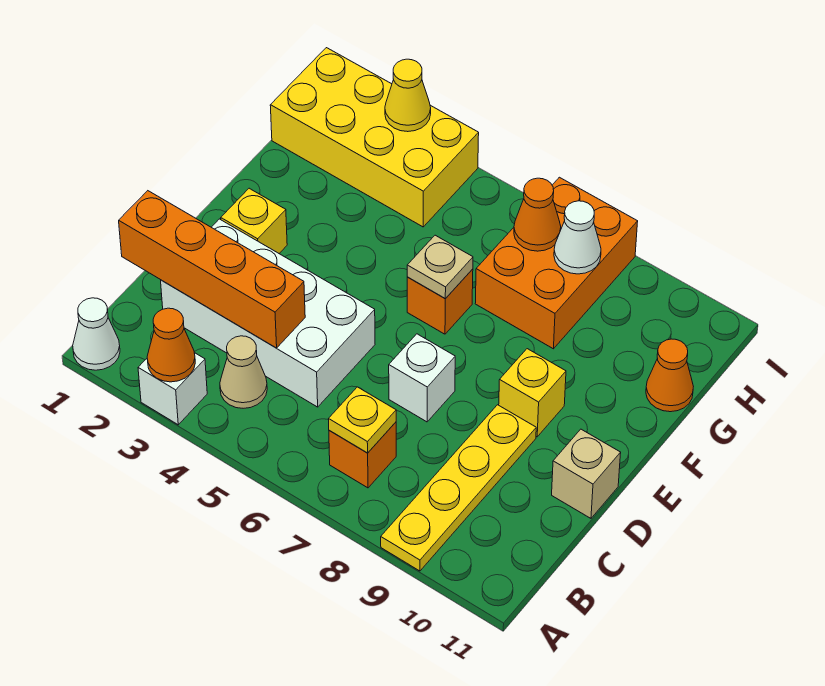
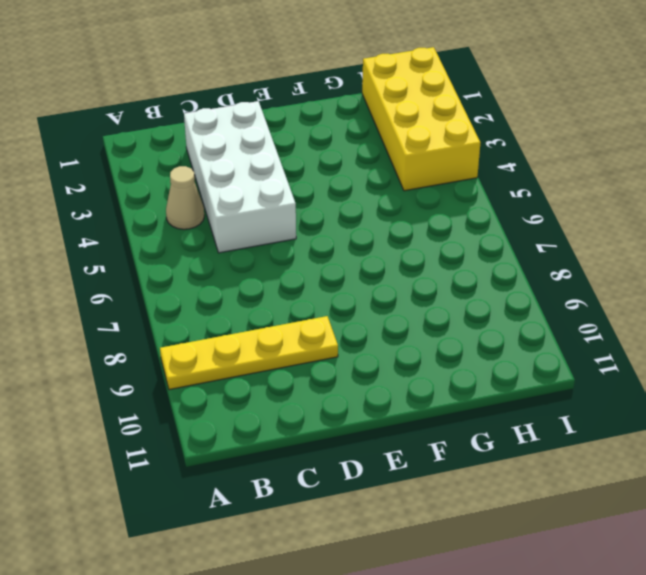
none -> white cone A1 level 1
none -> white brick A3 level 1
none -> orange brick B7 level 1

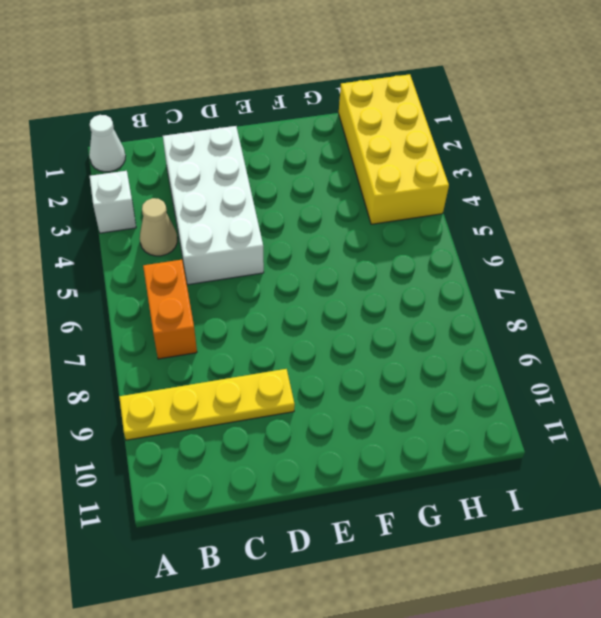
orange brick B6:B7 level 1 -> orange brick B7 level 1
none -> white brick D7 level 1
none -> tan brick D11 level 1
none -> yellow brick E2 level 1

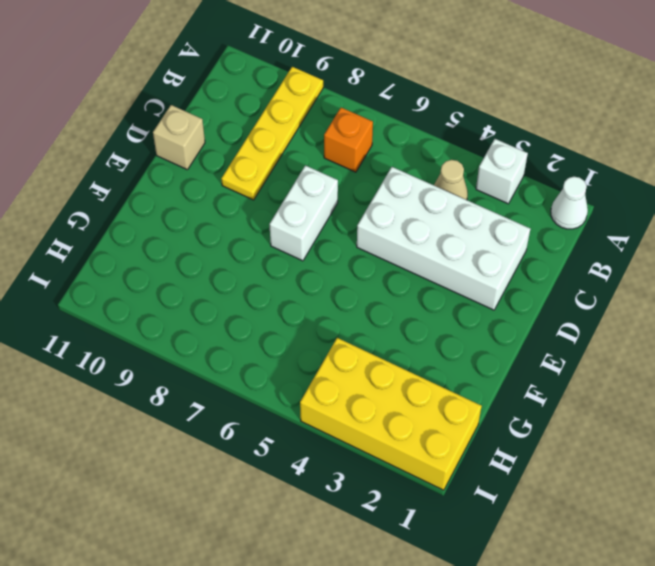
white brick D7:E7 level 1 -> white brick D7 level 1
none -> yellow brick E2 level 1
none -> yellow brick E9 level 1
none -> orange brick F6 level 1

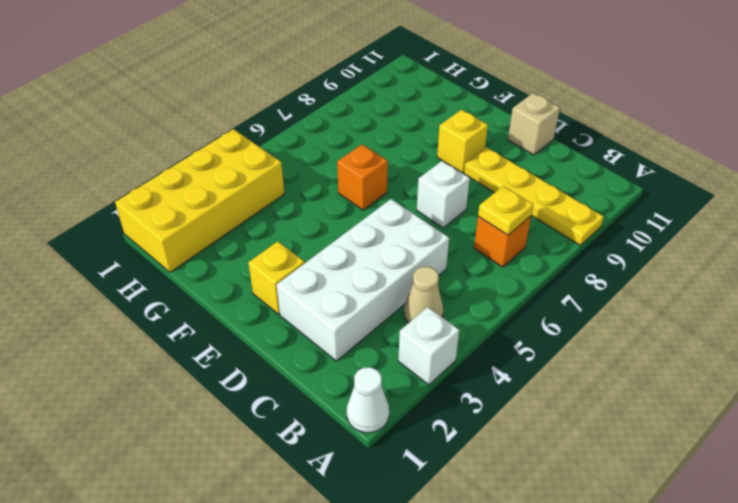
none -> orange brick G7:I8 level 1
none -> orange cone G11 level 1
none -> orange cone A3 level 2

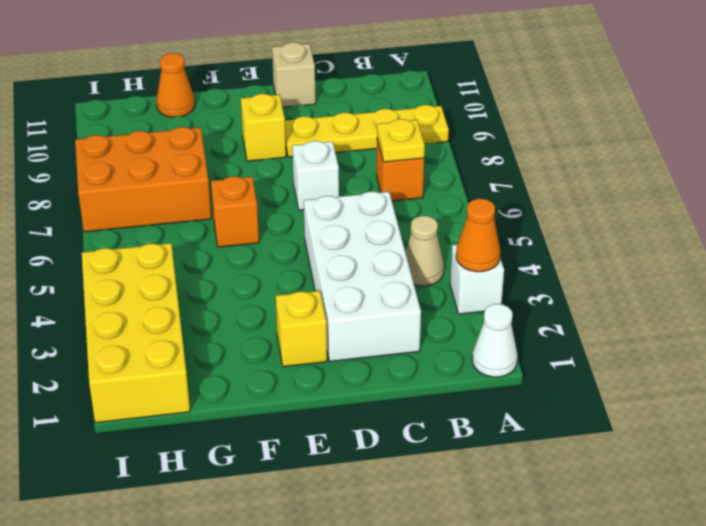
none -> orange brick C1:C4 level 2
none -> tan plate F6 level 2
none -> orange cone H7 level 2

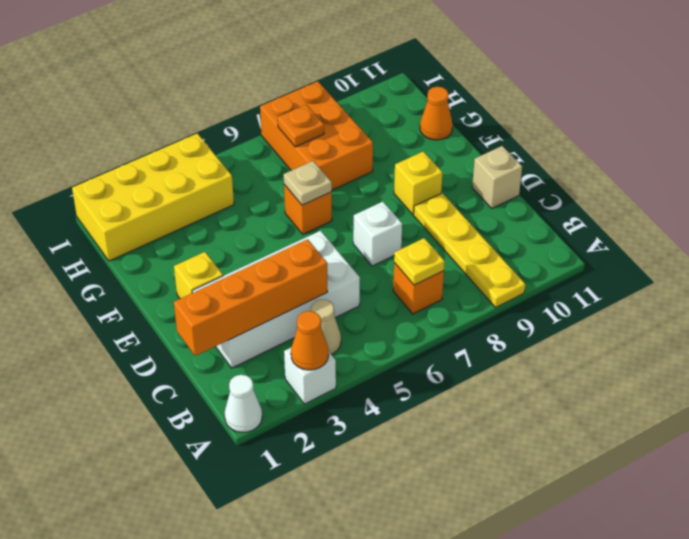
orange plate H7 level 2 -> orange cone H7 level 2
none -> white cone H8 level 2
none -> yellow cone I3 level 2

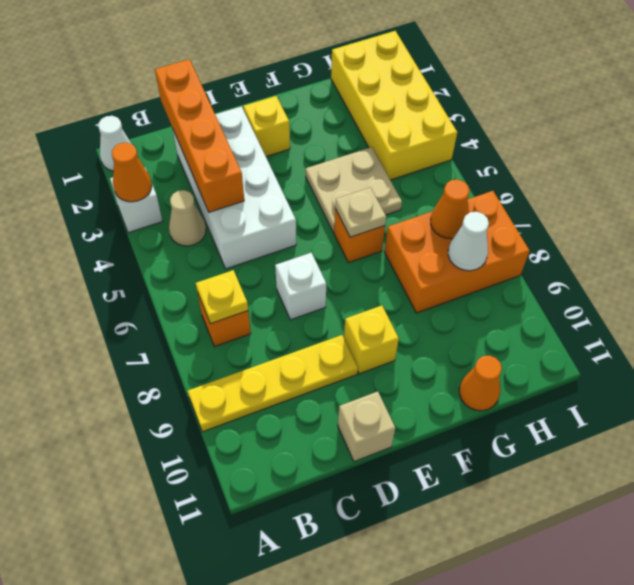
tan plate F4:G5 level 1 -> none
none -> yellow cone I3 level 2

